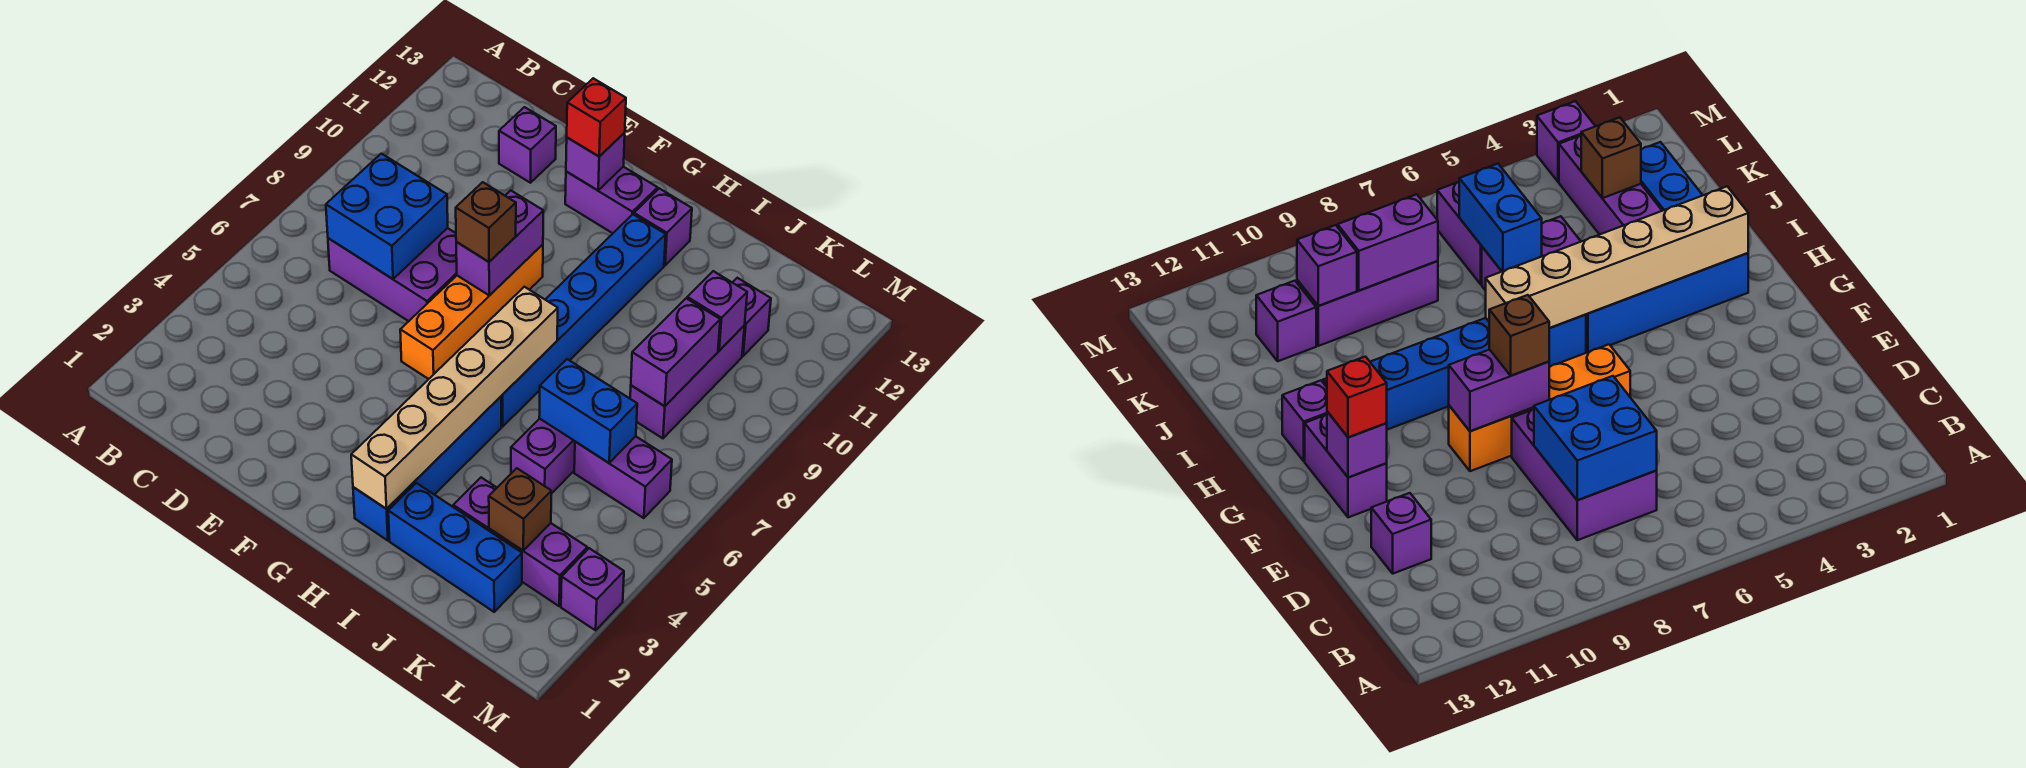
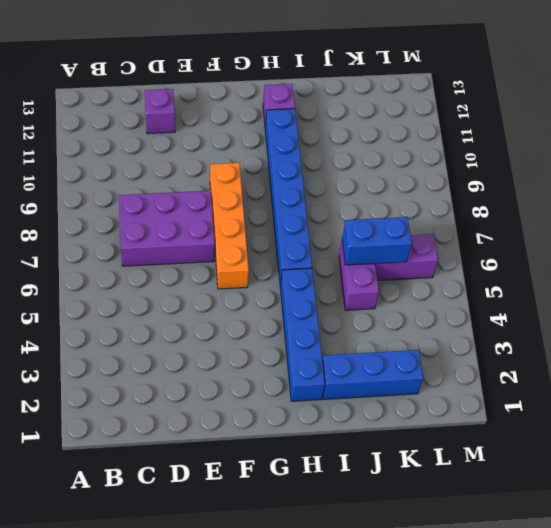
none -> purple brick F12:G12 level 1
none -> purple brick J3:L3 level 1
none -> purple brick K8:K10 level 1

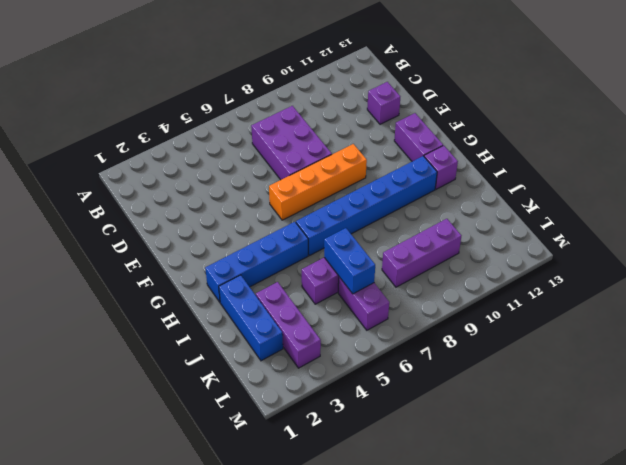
none -> purple brick K11 level 1
none -> purple brick M3 level 1
none -> blue brick C7:D8 level 2

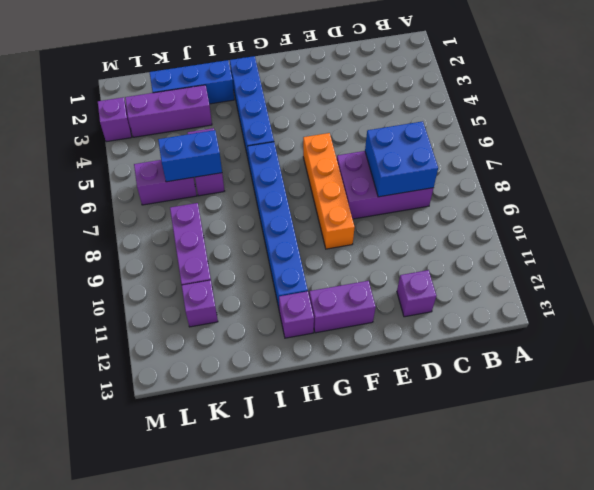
none -> purple brick F8:F9 level 2
none -> purple brick F12 level 2
none -> tan brick H2:H7 level 2

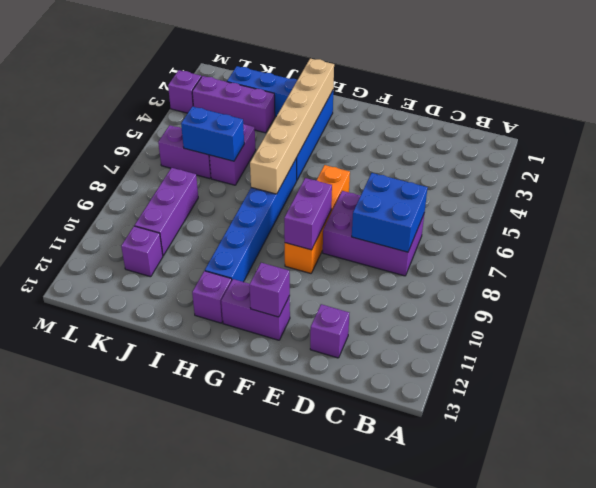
none -> brown brick K3 level 2
none -> purple brick K8:K9 level 2
none -> purple brick K10 level 2

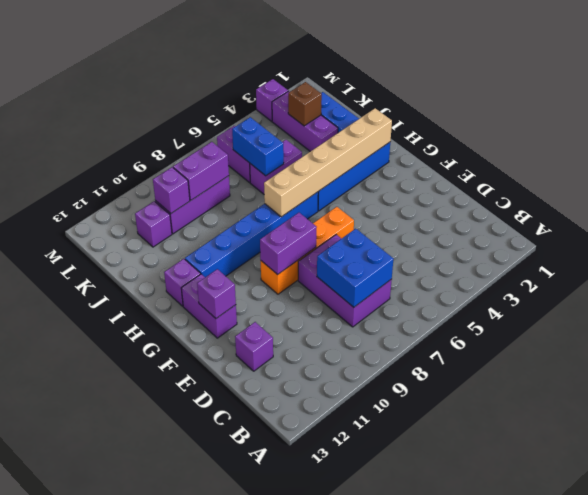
none -> brown brick F8 level 3
none -> red brick F12 level 3

